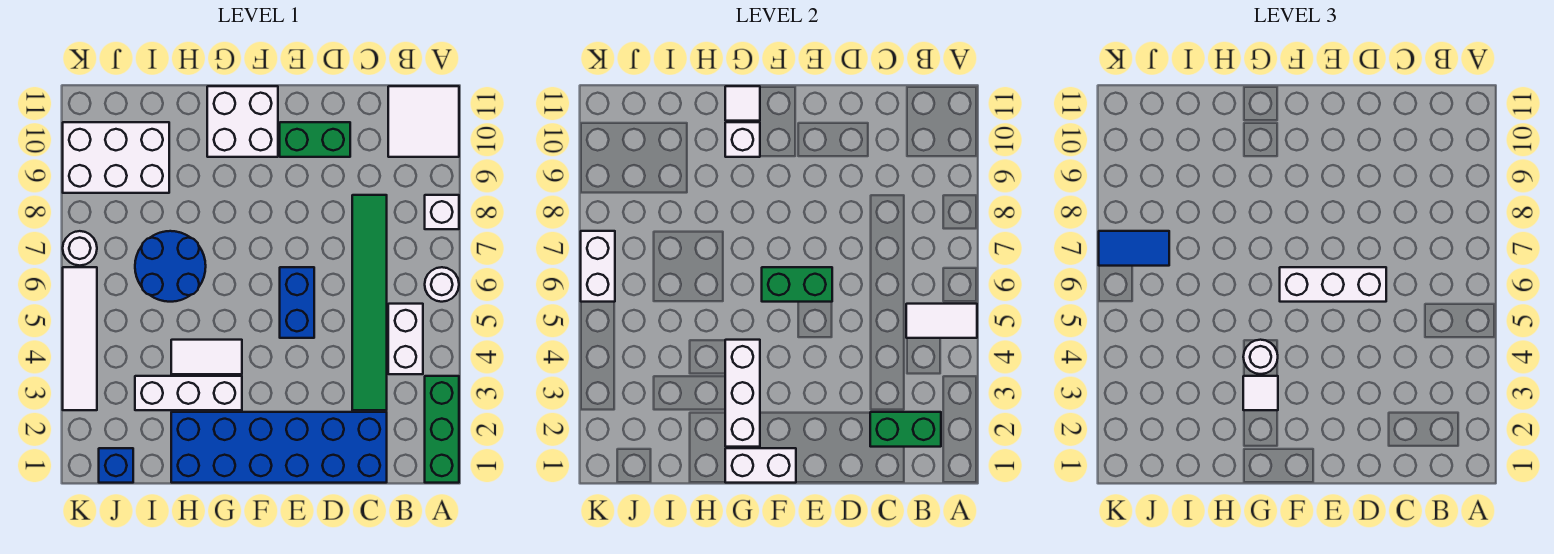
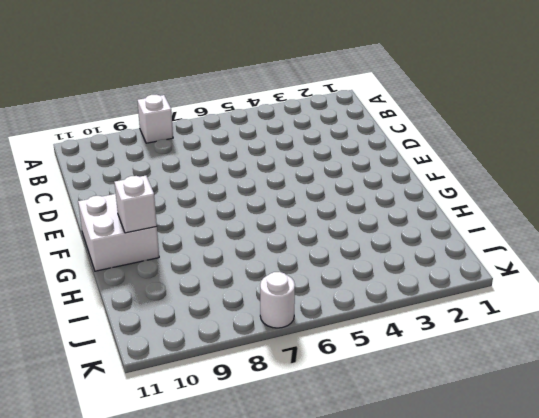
none -> green brick A1:A3 level 1
none -> white round brick A6 level 1
none -> white tile A10:B11 level 1

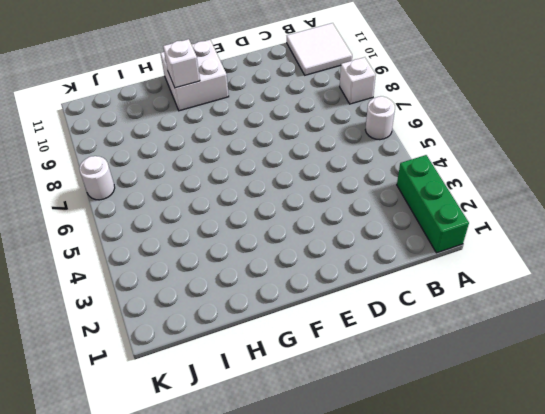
none -> white brick B4:B5 level 1
none -> blue brick C1:H2 level 1
none -> green tile C3:C8 level 1

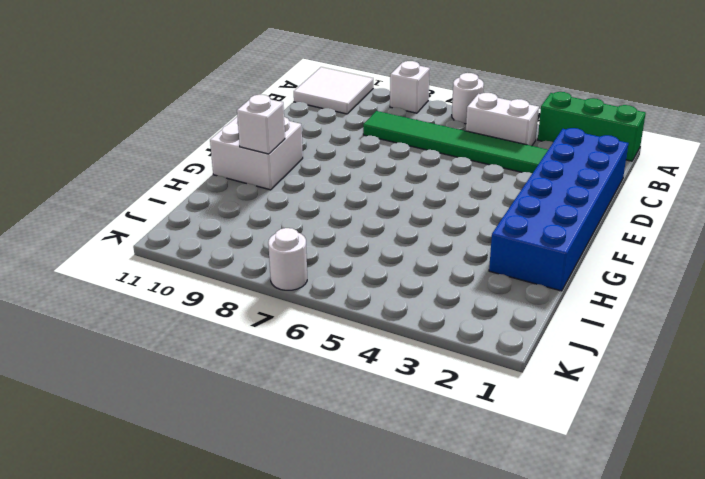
none -> green brick D10:E10 level 1
none -> blue brick E5:E6 level 1
none -> white brick G3:I3 level 1

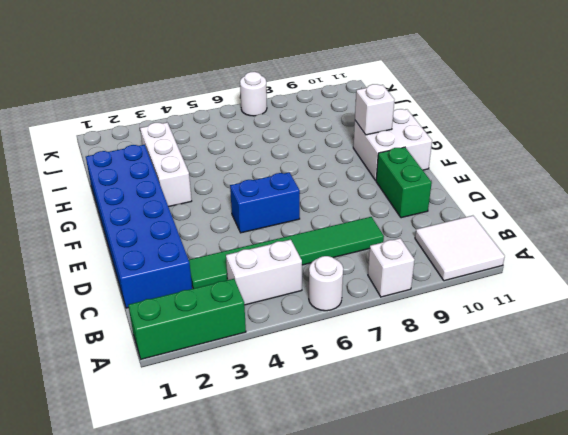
none -> white tile G4:H4 level 1
none -> blue round brick H6:I7 level 1
none -> white brick I9:K10 level 1

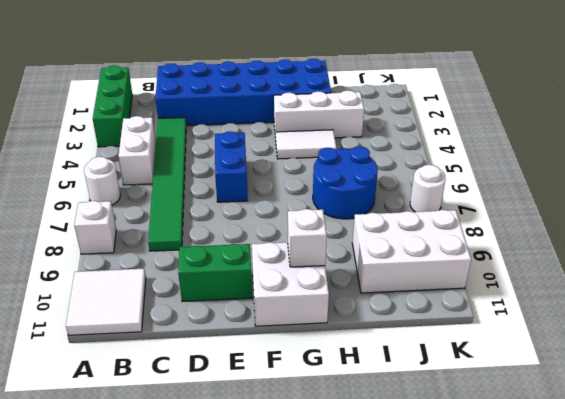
none -> blue brick J1 level 1
none -> white tile K3:K6 level 1
none -> white tile A5:B5 level 2

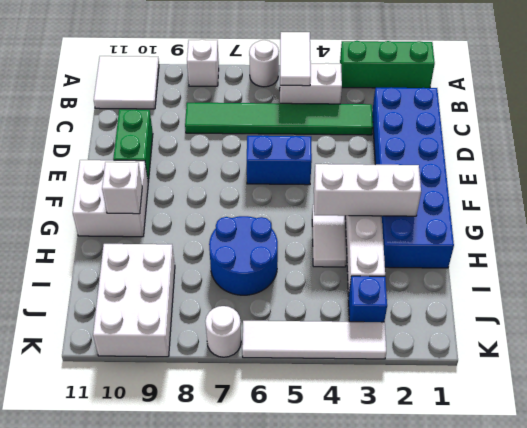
blue brick J3 level 1 -> blue brick J1 level 1
none -> green brick B2:C2 level 2
none -> green brick E6:F6 level 2
none -> white brick F1:G1 level 2

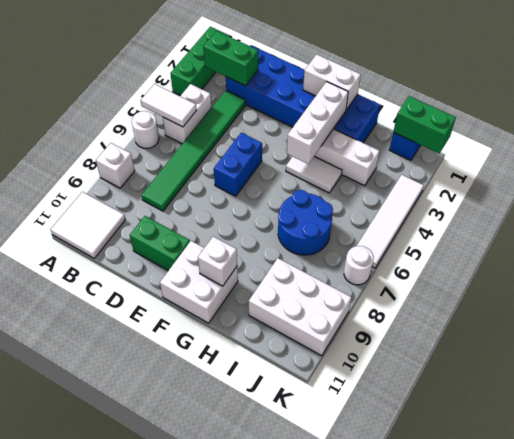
green brick J1:K1 level 2 -> green brick E6:F6 level 2
none -> white tile G11 level 2
none -> white brick K6:K7 level 2
none -> white brick D6:F6 level 3

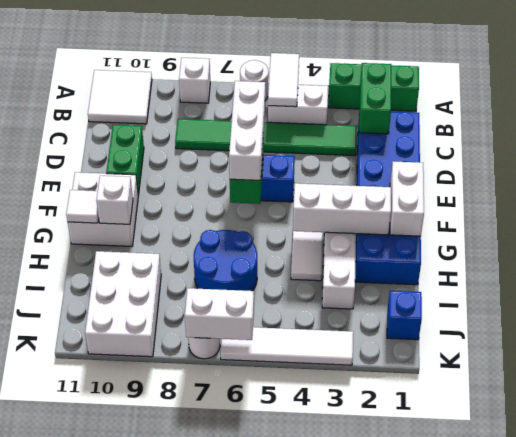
none -> white tile G3 level 3
none -> white round brick G4 level 3
none -> blue tile J7:K7 level 3

